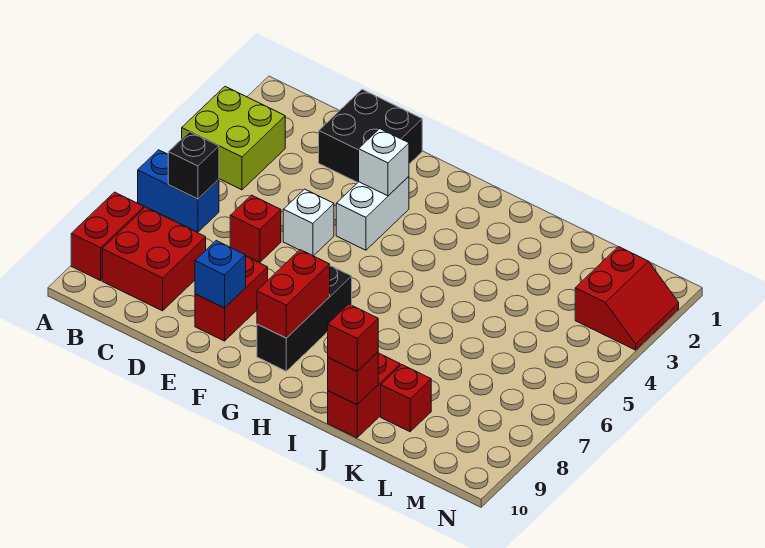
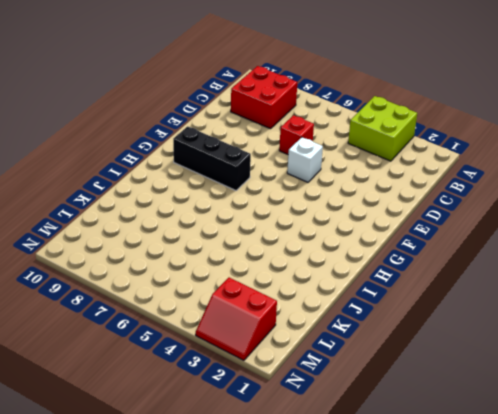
none -> blue brick A6:B6 level 1
none -> red brick A8:A9 level 1
none -> black brick D1:E2 level 1

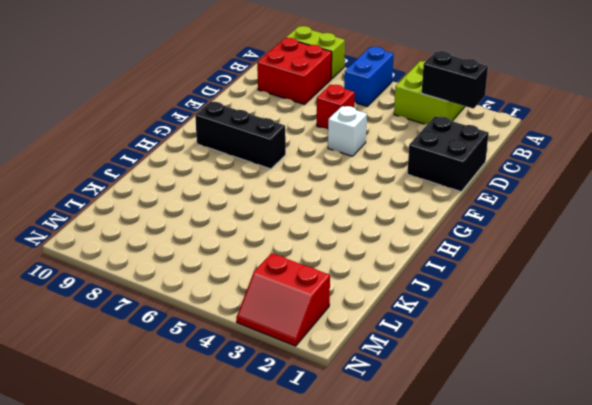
lime brick A8:A9 level 1 -> red brick A8:A9 level 1
black brick B2:B3 level 2 -> none
none -> red brick E8:E9 level 1
none -> white brick F3:F4 level 1
none -> red brick J9:J10 level 1

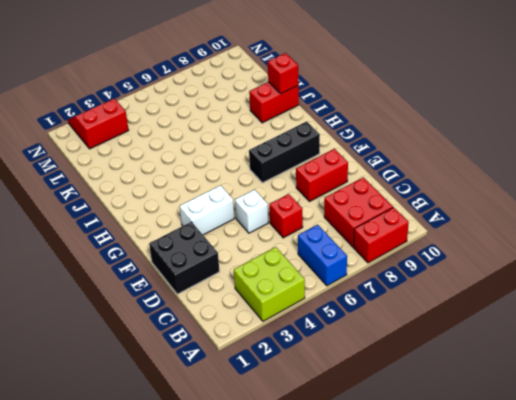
none -> red brick K9 level 1
none -> black brick B6 level 2
none -> blue brick E9 level 2

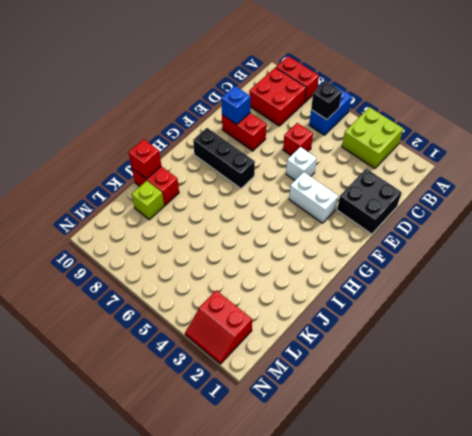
lime brick K9 level 1 -> red brick K9 level 1
none -> white brick F3 level 2
none -> red brick G8:G9 level 2
none -> red brick J10 level 3

